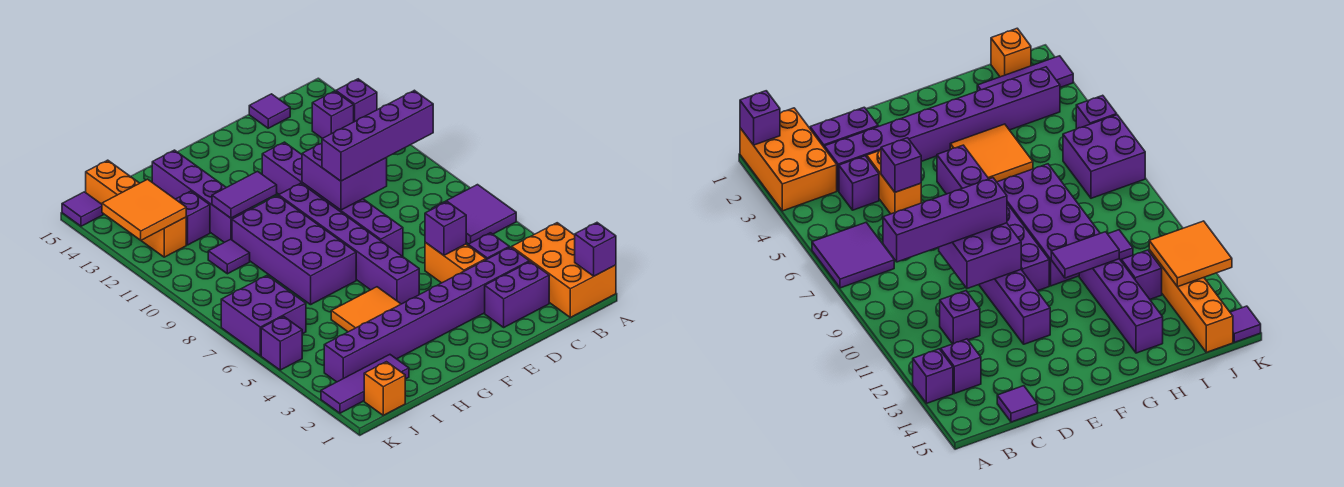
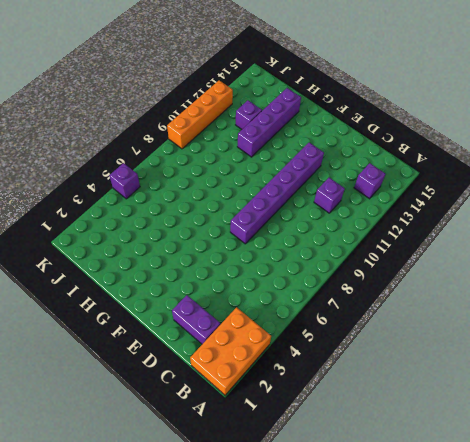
orange brick K9:K12 level 1 -> orange brick J12:J15 level 1
none -> purple tile A6:B7 level 1
none -> purple brick A13 level 1
none -> purple brick C3:J3 level 1

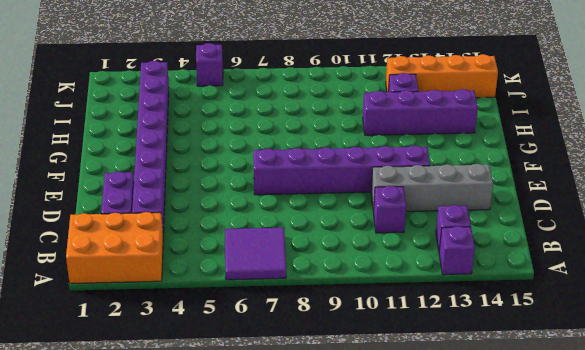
grey brick D11:D14 level 1 -> none
none -> purple brick C4 level 1
none -> purple tile C15 level 1
none -> orange brick D4:D5 level 1

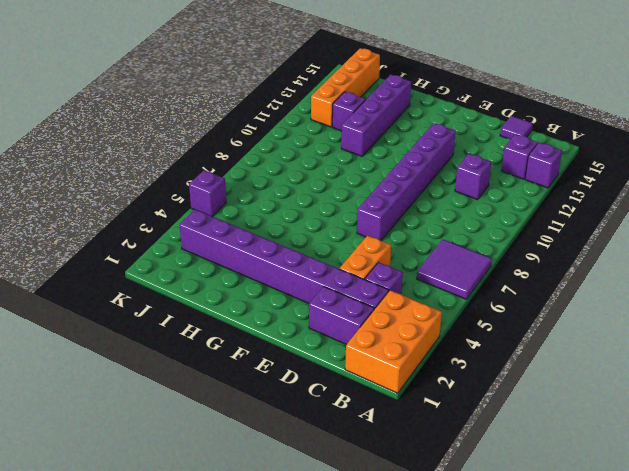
none -> purple brick F5:F10 level 1
none -> orange tile G4:H5 level 1
none -> purple brick G7:H10 level 1

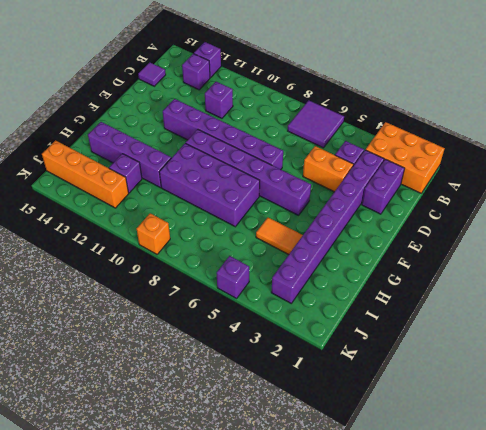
orange tile H4:H5 level 1 -> orange tile G4:H5 level 1
orange brick K9 level 1 -> orange brick J1 level 1
none -> purple tile I2:K2 level 1
none -> purple tile I10 level 1
none -> purple brick J6:K7 level 1

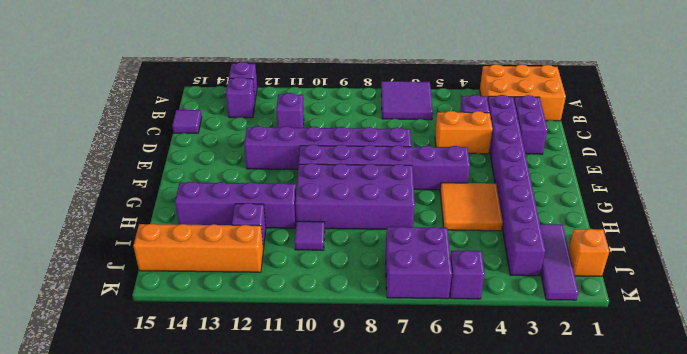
none -> purple tile K15 level 1
none -> purple brick A1 level 2
none -> purple brick D5 level 2

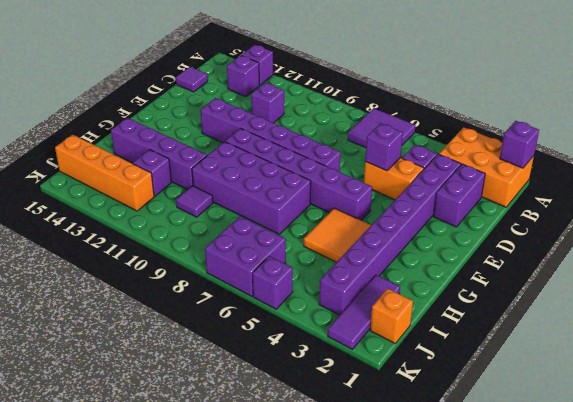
none -> purple tile K15 level 1
none -> purple brick D9:E10 level 2
none -> purple tile G11:H11 level 2

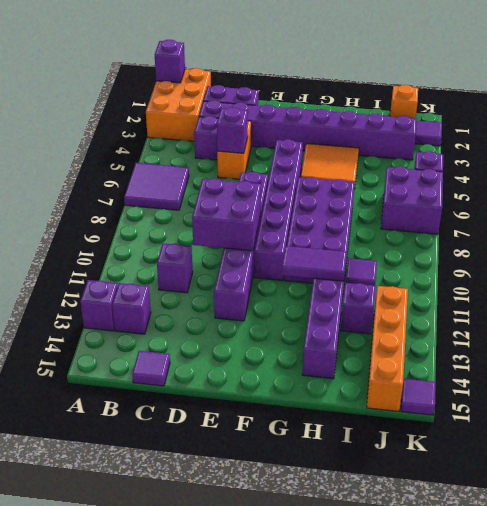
none -> orange tile J12:K13 level 2
none -> purple brick B9:E9 level 3

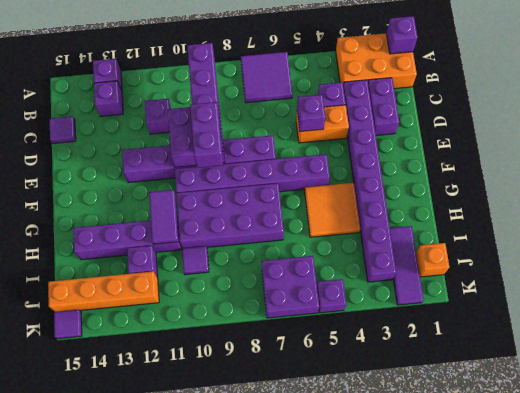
purple brick E9:F9 level 4 -> none
none -> orange tile J12:K13 level 2

